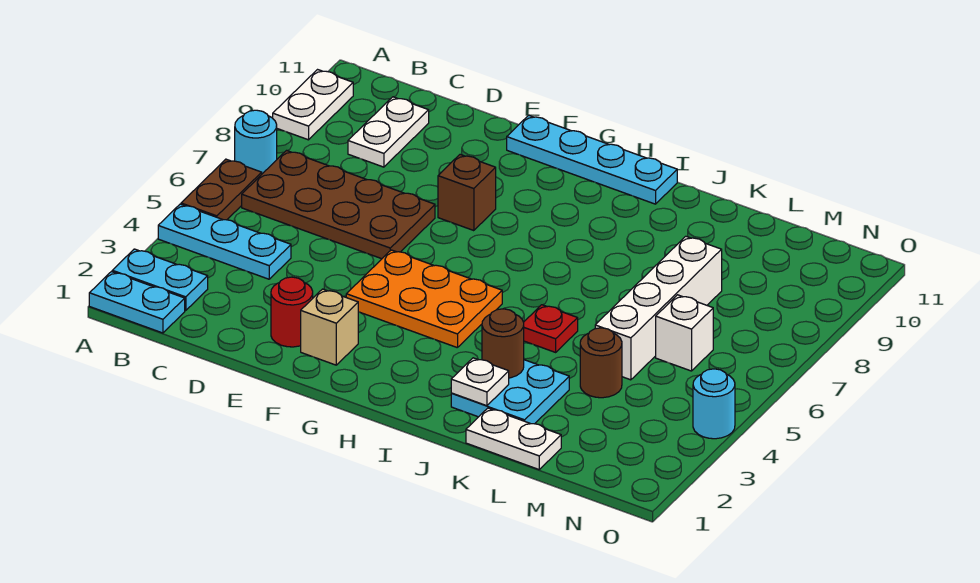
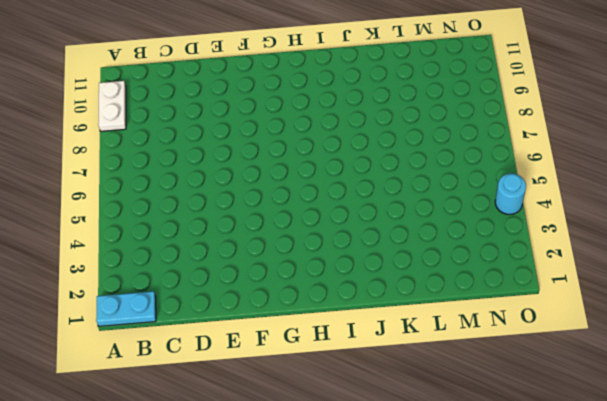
none -> cyan plate A2:B2 level 1
none -> cyan plate A4:C4 level 1
none -> brown plate A5:A6 level 1

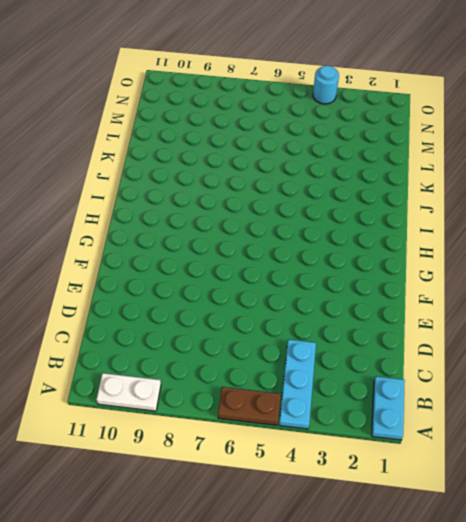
none -> cyan plate A2:B2 level 1
none -> cyan round brick A7 level 1
none -> brown plate B6:E7 level 1

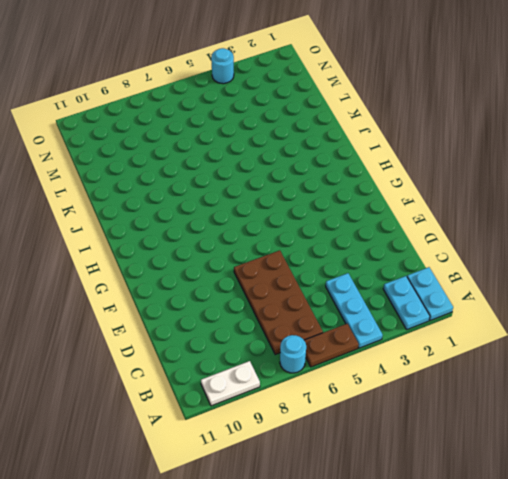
none -> white plate C9:C10 level 1
none -> red round brick E2 level 1
none -> tan brick F2 level 1

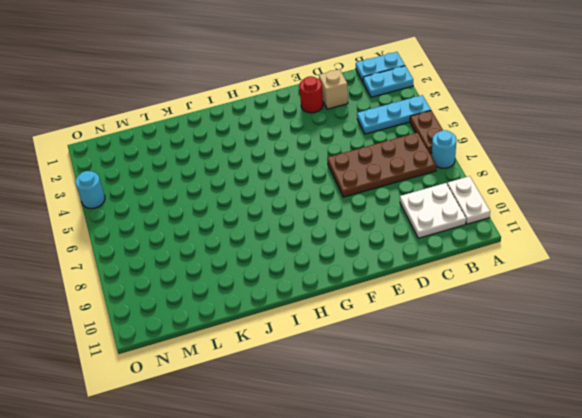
white plate B9:C10 level 1 -> white plate C9:C10 level 1
tan brick D2 level 1 -> tan brick F2 level 1
none -> orange plate F4:H5 level 1
none -> brown brick F8 level 1
none -> cyan plate F11:I11 level 1

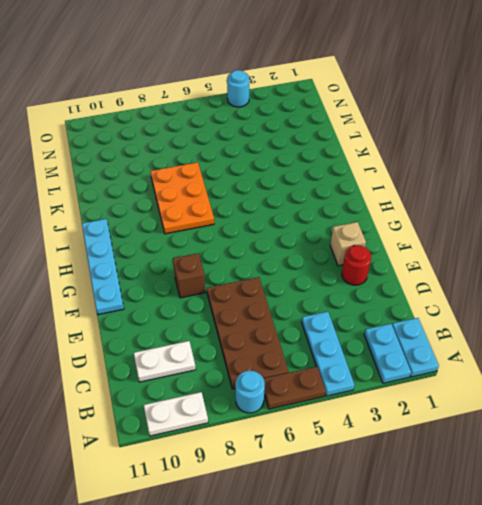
orange plate I7:K8 level 1 -> orange plate F4:H5 level 1
none -> cyan plate J2:K3 level 1
none -> red plate J5 level 1
none -> white plate K1:L1 level 1

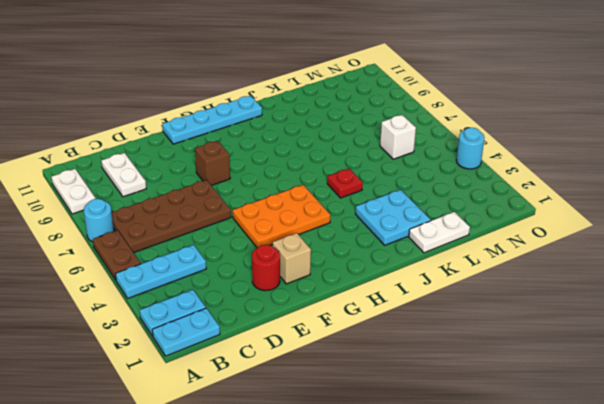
none -> brown round brick L4 level 1
none -> white brick L5:L8 level 1
none -> white plate J2 level 2

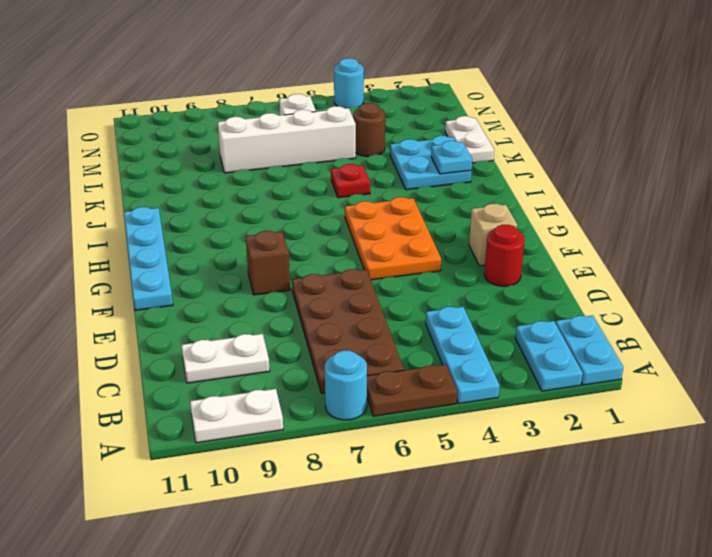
cyan plate J2 level 2 -> white plate J2 level 2
none -> brown round brick J3 level 2

